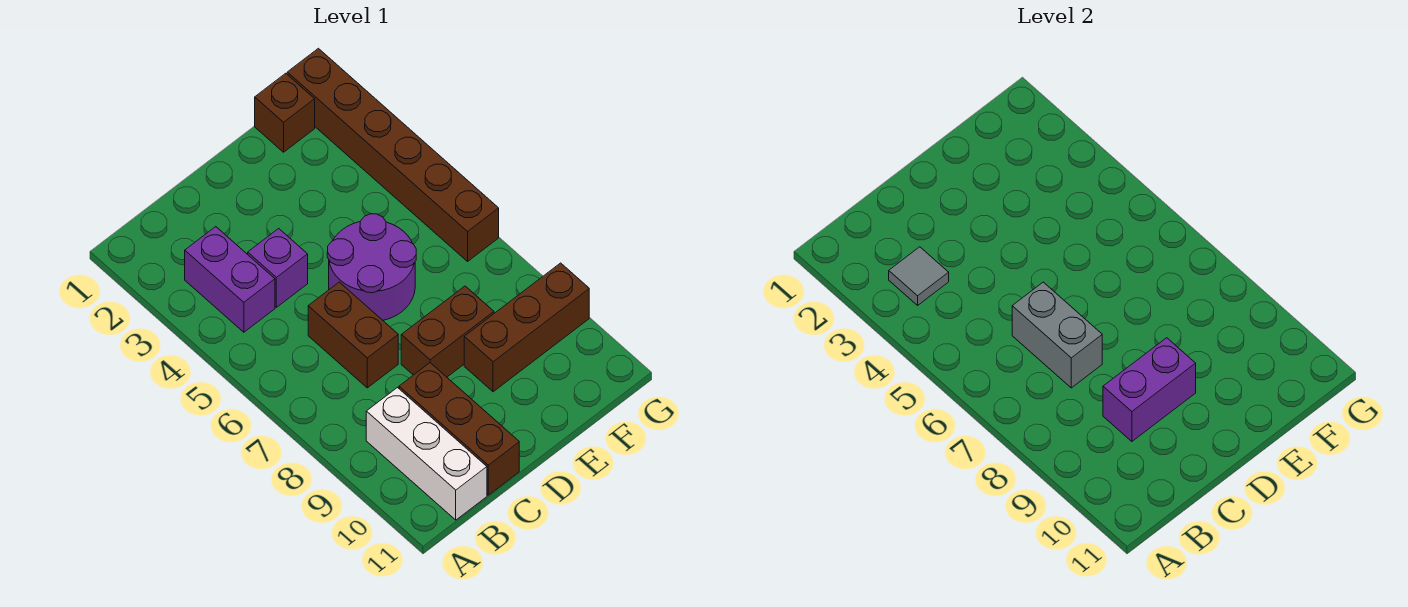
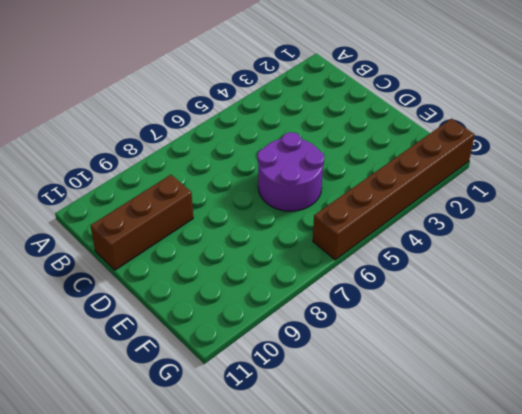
none -> purple brick B3:B4 level 1
none -> white brick B9:B11 level 1
none -> purple brick C4 level 1

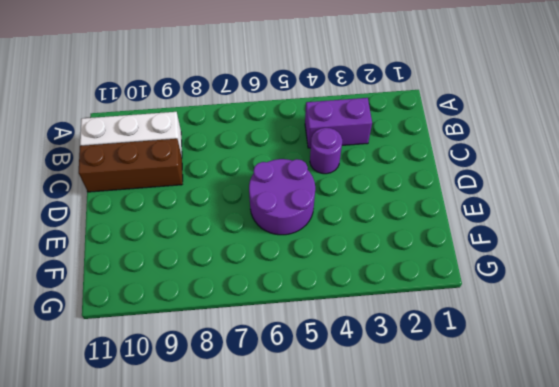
purple round brick C4 level 1 -> purple brick C4 level 1
none -> brown brick C6:C7 level 1
none -> brown brick D8:E8 level 1
none -> brown brick E9:G9 level 1

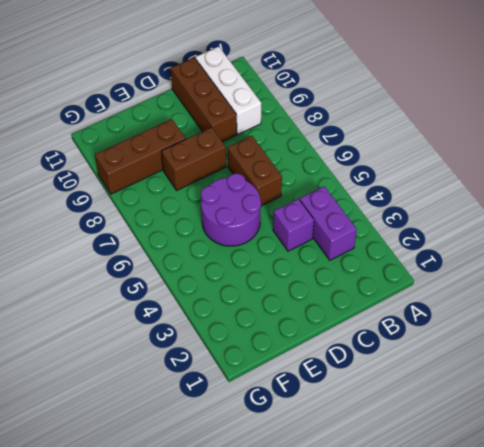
none -> brown brick F1 level 1
none -> brown brick G1:G6 level 1
none -> grey tile B3 level 2

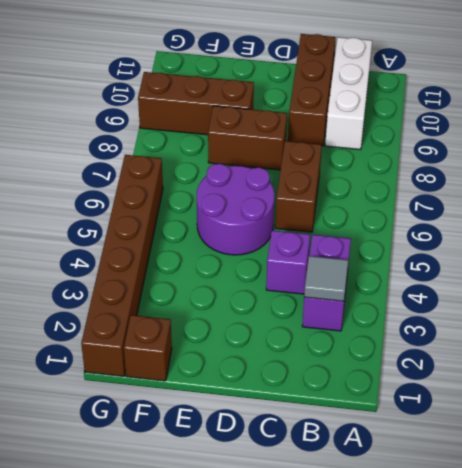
none -> grey brick C6:C7 level 2
none -> purple brick C9:D9 level 2

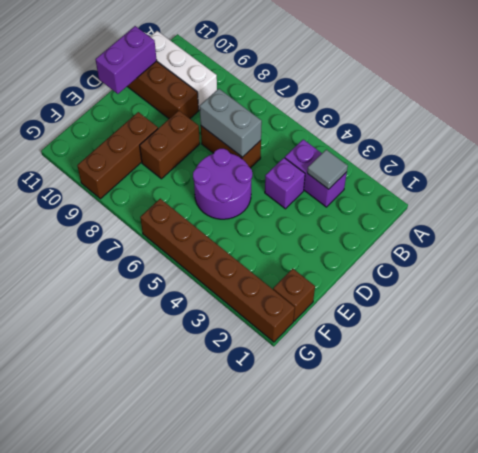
purple brick C11:D11 level 2 -> purple brick C9:D9 level 2

